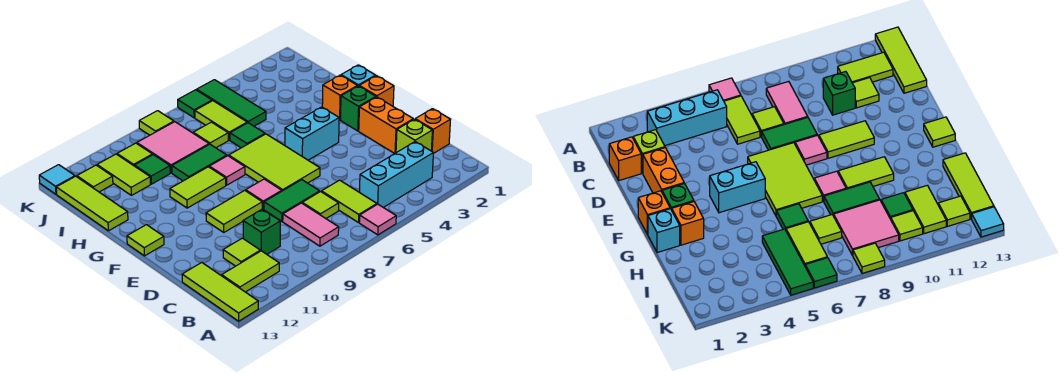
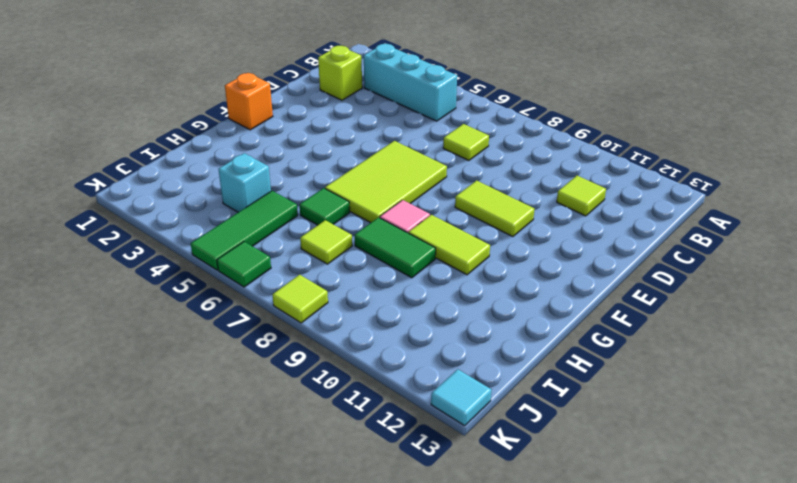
cyan brick I4 level 1 -> cyan brick G1 level 1
none -> pink tile A6 level 1
none -> lime tile A13:C13 level 1
none -> lime tile B6:C6 level 1
none -> pink tile B8:C8 level 1

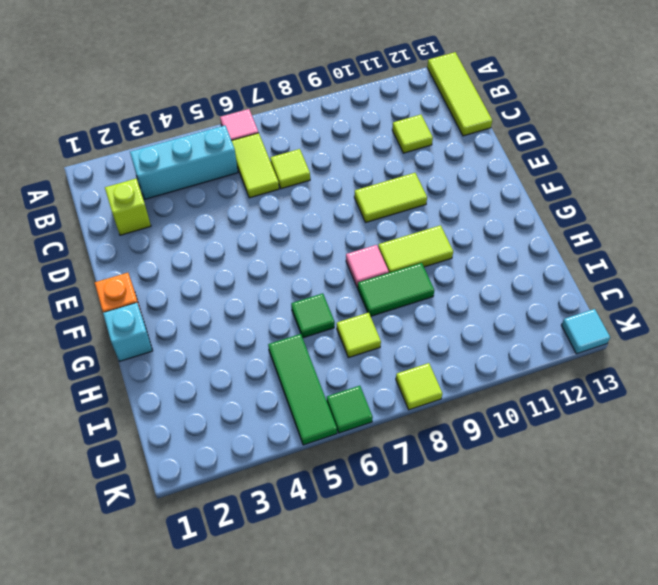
none -> pink tile B8:C8 level 1
none -> lime tile B11:B12 level 1
none -> orange brick C1 level 1
none -> green brick C10 level 1

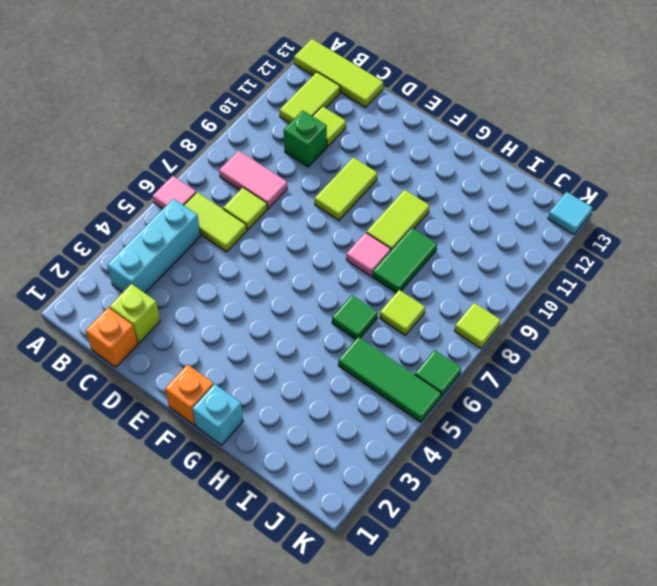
none -> orange brick D2:E2 level 1
none -> green tile D7:D8 level 1
none -> lime tile E6:G7 level 1
none -> pink tile E8 level 1

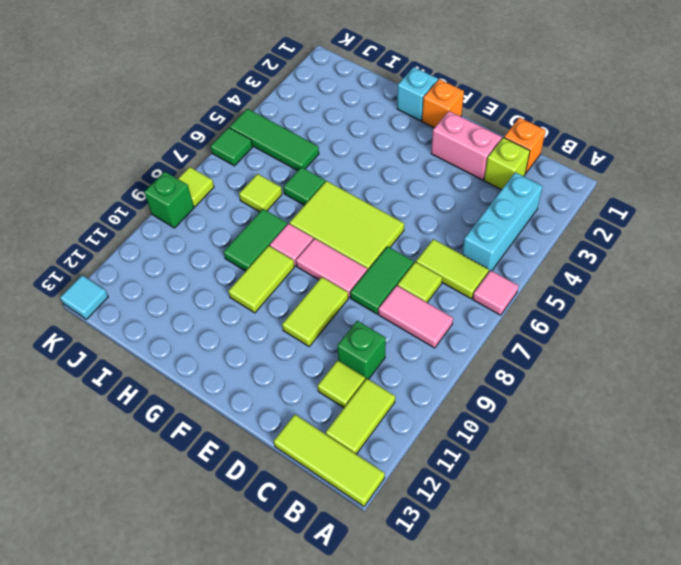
pink brick D2:E2 level 1 -> orange brick D2:E2 level 1
pink tile E8:F8 level 1 -> pink tile E8 level 1
green brick K9 level 1 -> green brick F2 level 1
none -> cyan brick F4:F5 level 1
none -> lime tile F13 level 1
none -> orange brick G2 level 1
none -> lime tile H13:J13 level 1

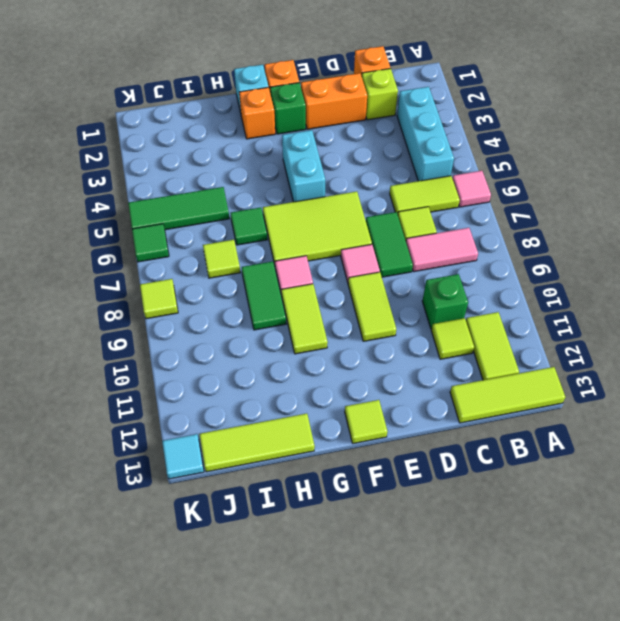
none -> lime tile I6:J6 level 1
none -> pink tile I8:J9 level 1
none -> green tile I10 level 1
none -> lime tile I11:J11 level 1

